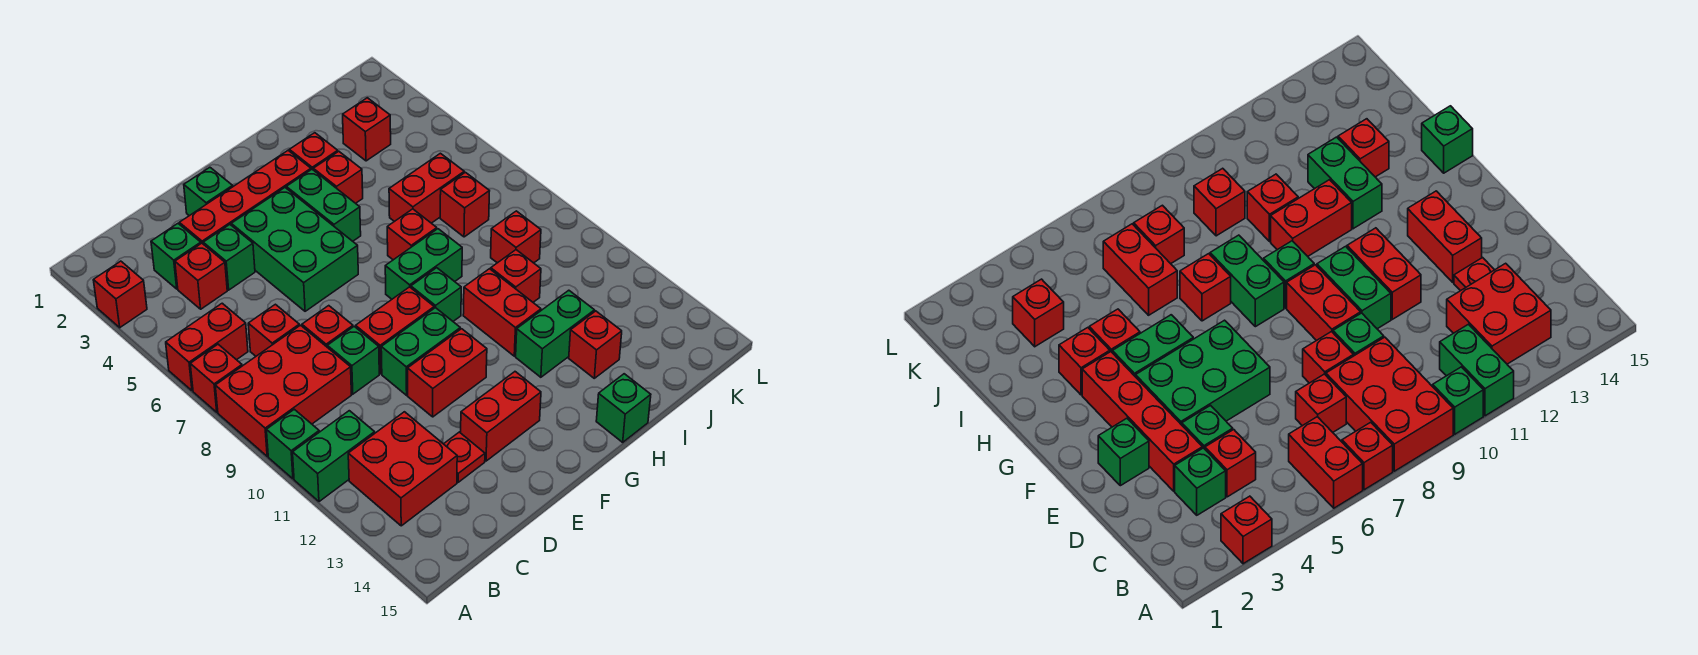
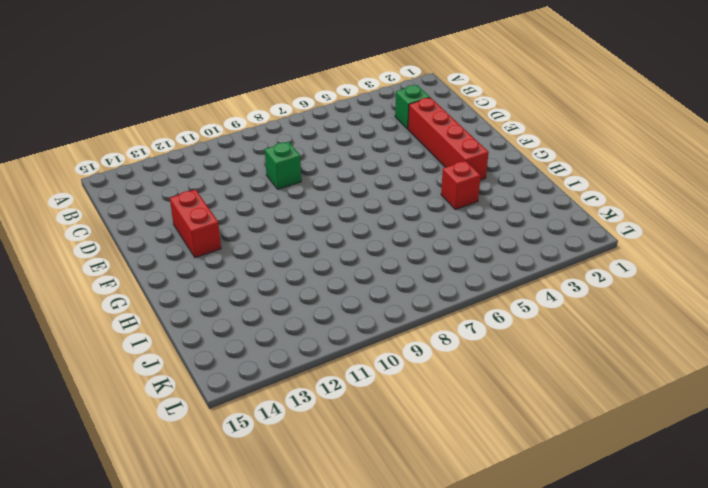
none -> red brick A3 level 1
none -> red brick A6:B6 level 1
none -> red brick A7 level 1
none -> red brick A8:C9 level 1

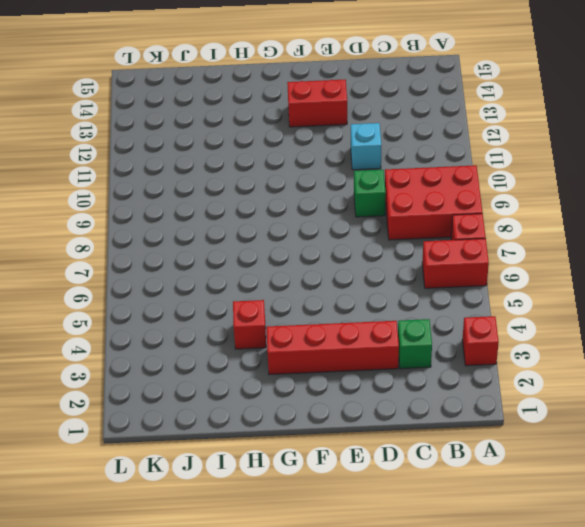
cyan brick D11 level 1 -> none
none -> green brick A10 level 1
none -> green brick A11:B11 level 1
none -> red brick B12:C13 level 1
none -> red brick C4 level 1

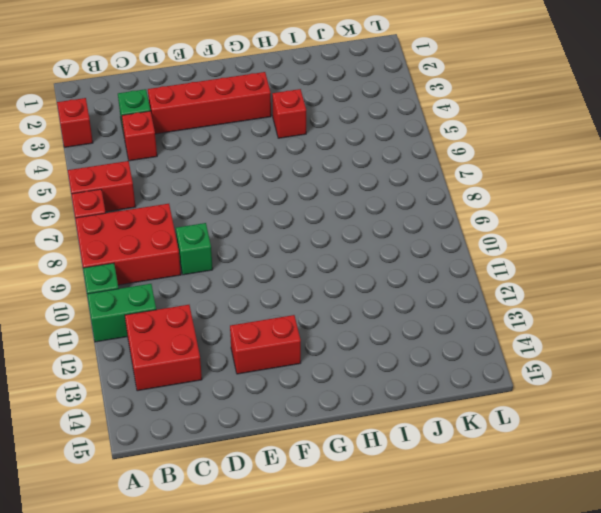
none -> red brick C7 level 1
none -> green brick D4 level 1
none -> red brick D8 level 1
none -> red plate D13 level 1

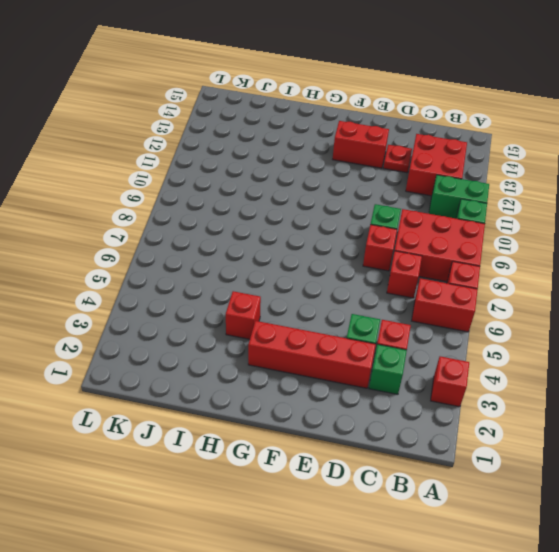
none -> green brick E2 level 1
none -> green brick E4:F6 level 1
none -> red brick E9:F9 level 1
none -> green brick E10:F10 level 1

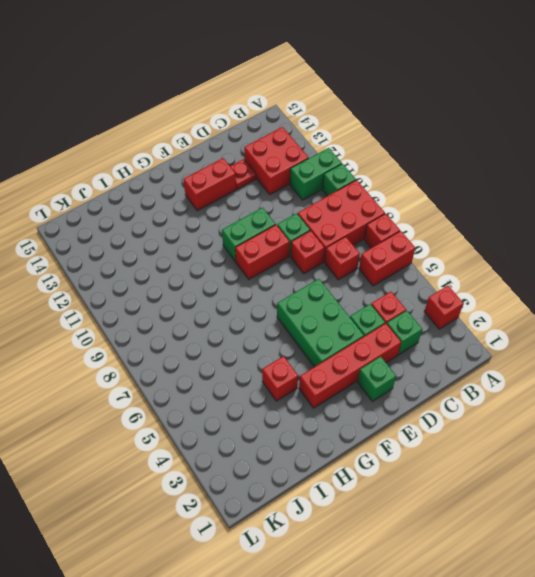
none -> red brick E11:F11 level 1
none -> green brick G4:G5 level 1
none -> green brick G8:H8 level 1
none -> green brick G9 level 1

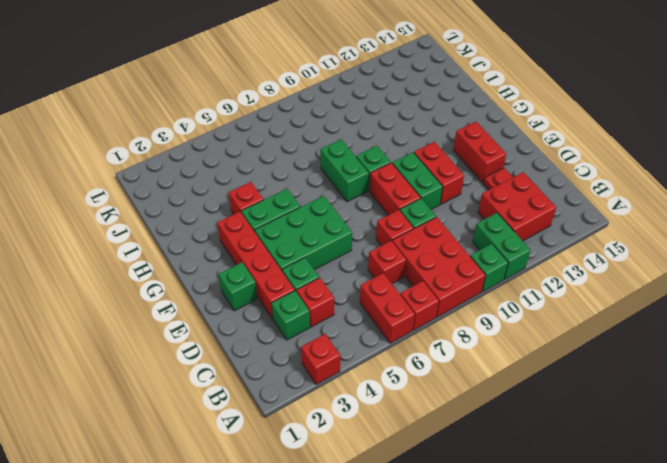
none -> red brick H3 level 1
none -> red brick H7 level 1
none -> red brick H10:H11 level 1
none -> green brick H12:I12 level 1

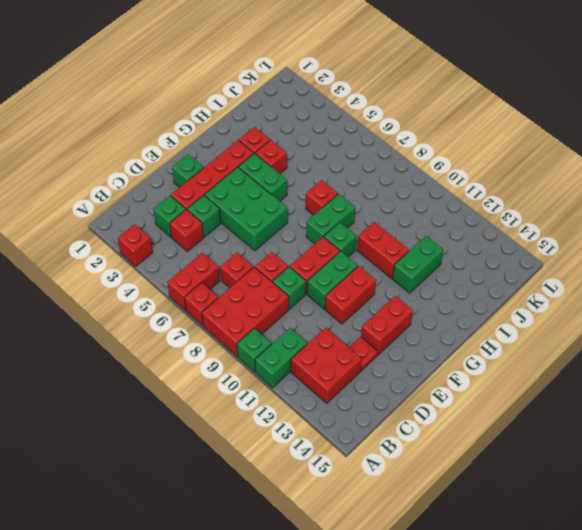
none -> green brick H15 level 1
none -> red brick I6:J6 level 1
none -> red brick I10 level 1
none -> red brick I13 level 1

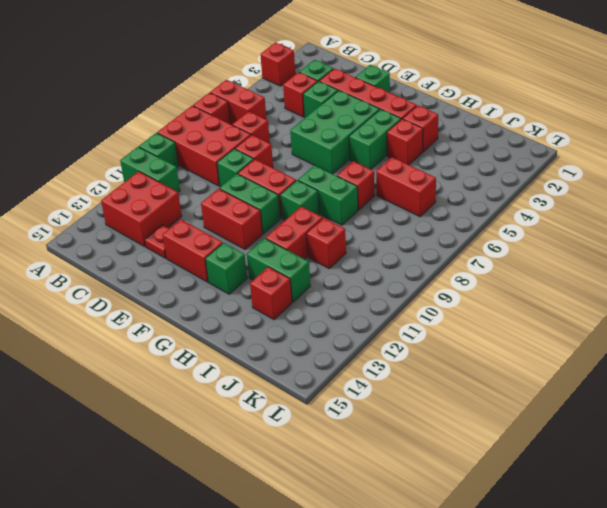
green brick G13 level 1 -> green brick H15 level 1
none -> red brick J3 level 1
none -> red brick J7 level 1
none -> red brick J9 level 1

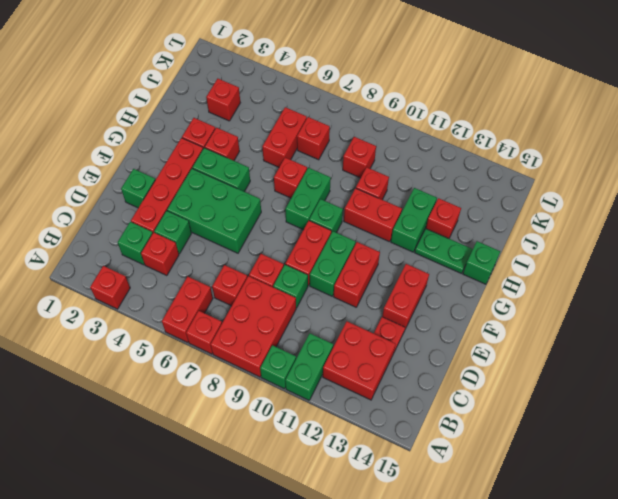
green plate H13:H14 level 1 -> none

